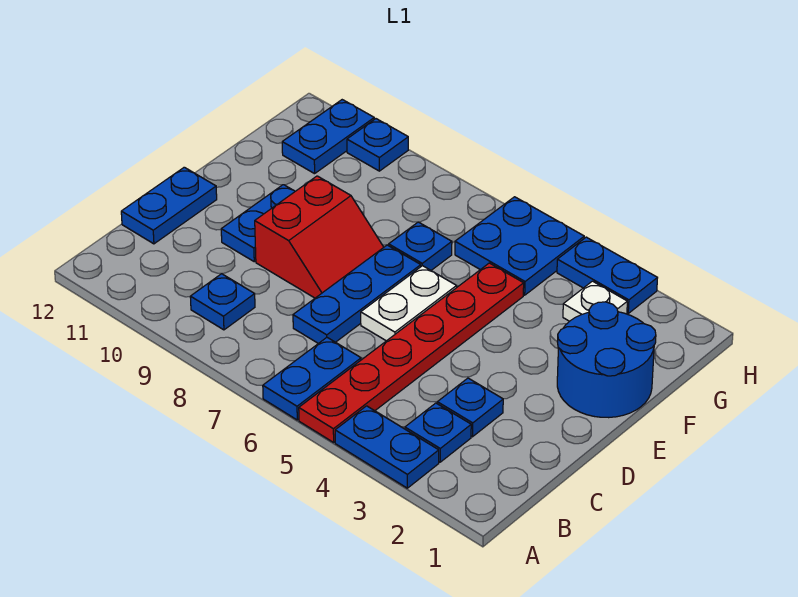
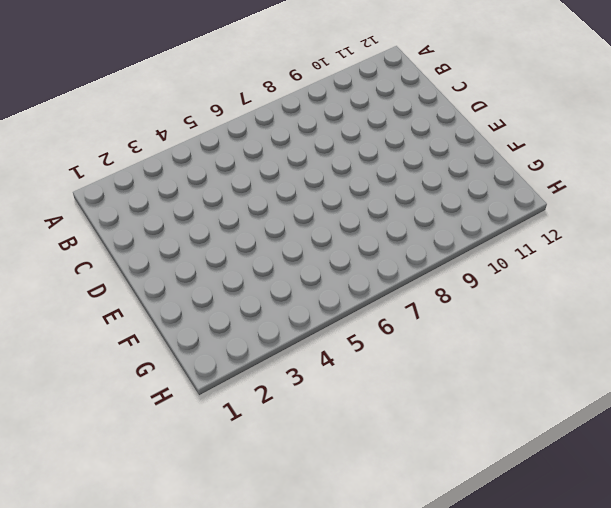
none -> blue plate A3:A4 level 1
none -> red plate A5:F5 level 1
none -> blue plate A6:B6 level 1

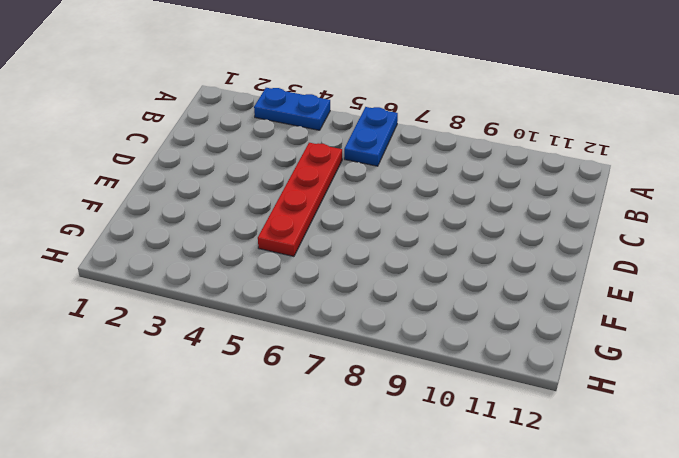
red plate C5:F5 level 1 -> red plate A5:F5 level 1
none -> blue plate B3 level 1
none -> blue plate B9 level 1
none -> blue plate C3 level 1

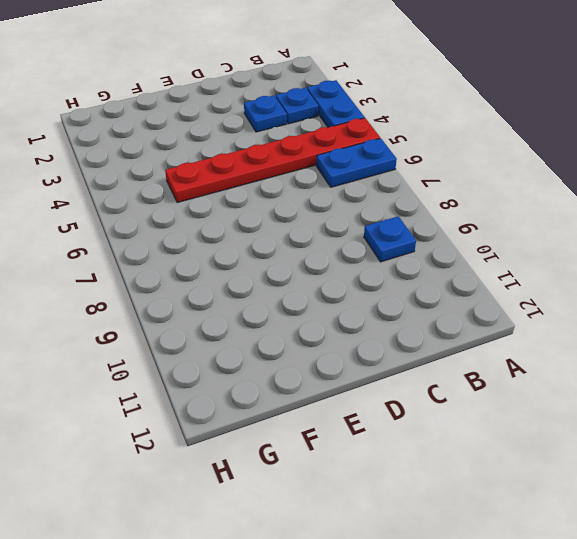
none -> blue plate C7:E7 level 1
none -> blue plate C12:D12 level 1
none -> white plate D6:E6 level 1

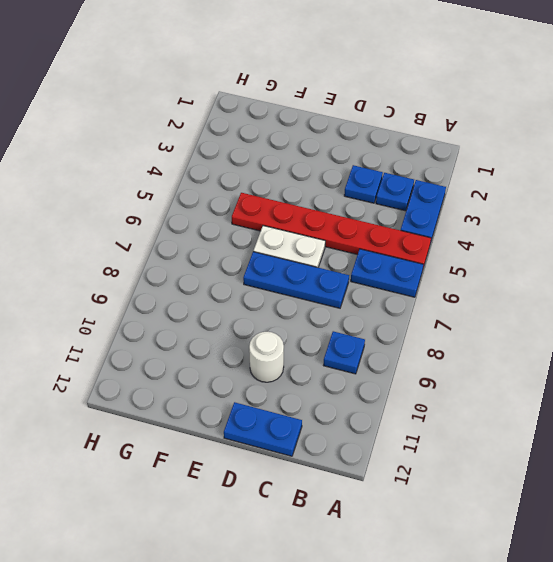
white round brick D10 level 1 -> blue plate D10:E10 level 1
none -> red slope D8:E9 level 1 top 9
none -> blue round brick E1:F2 level 1
none -> blue plate F7 level 1

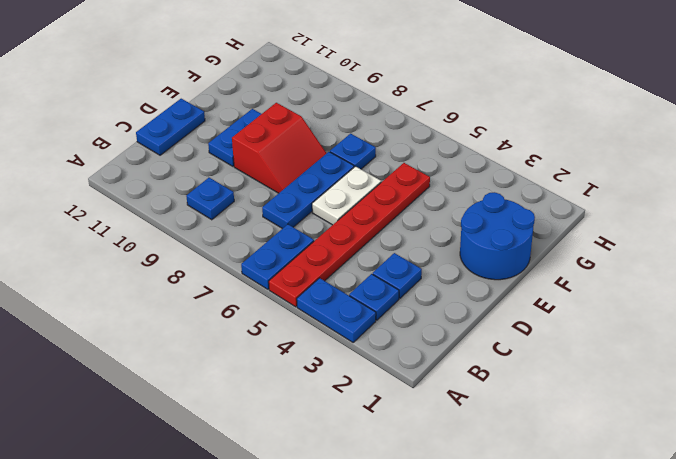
none -> white plate G3 level 1
none -> blue plate G5:H6 level 1
none -> blue plate G11:H11 level 1

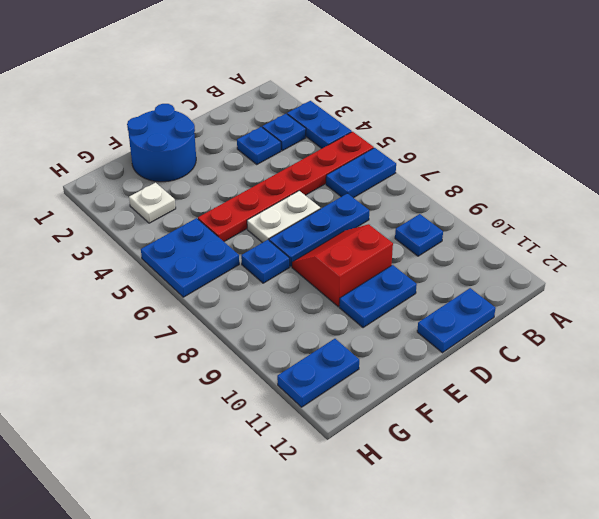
none -> blue plate H3:H4 level 1
none -> blue plate H10 level 1

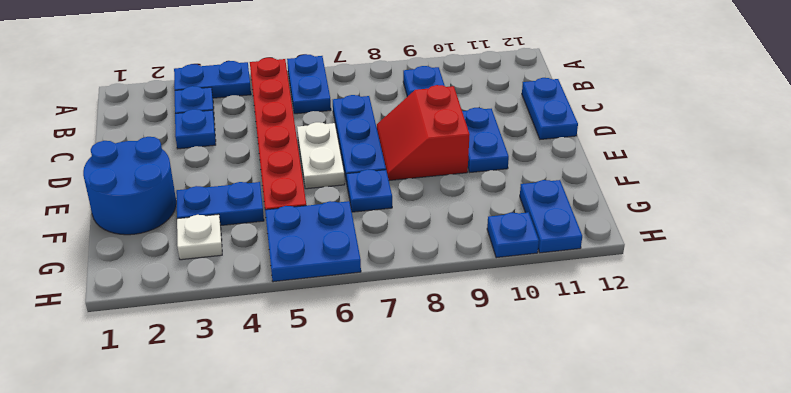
blue plate F3:F4 level 1 -> blue plate H3:H4 level 1

